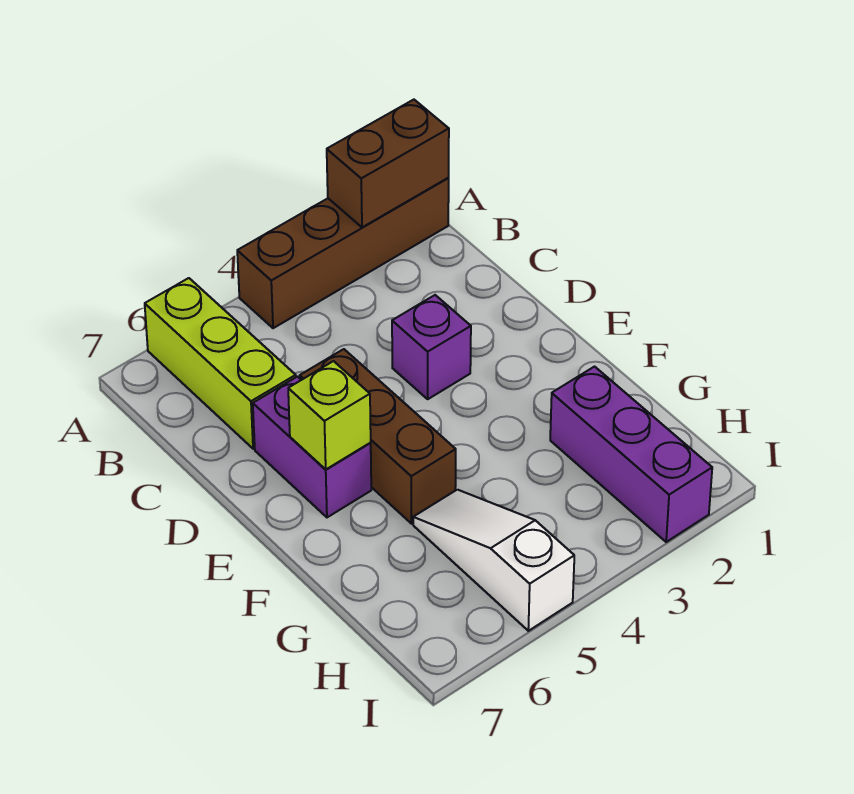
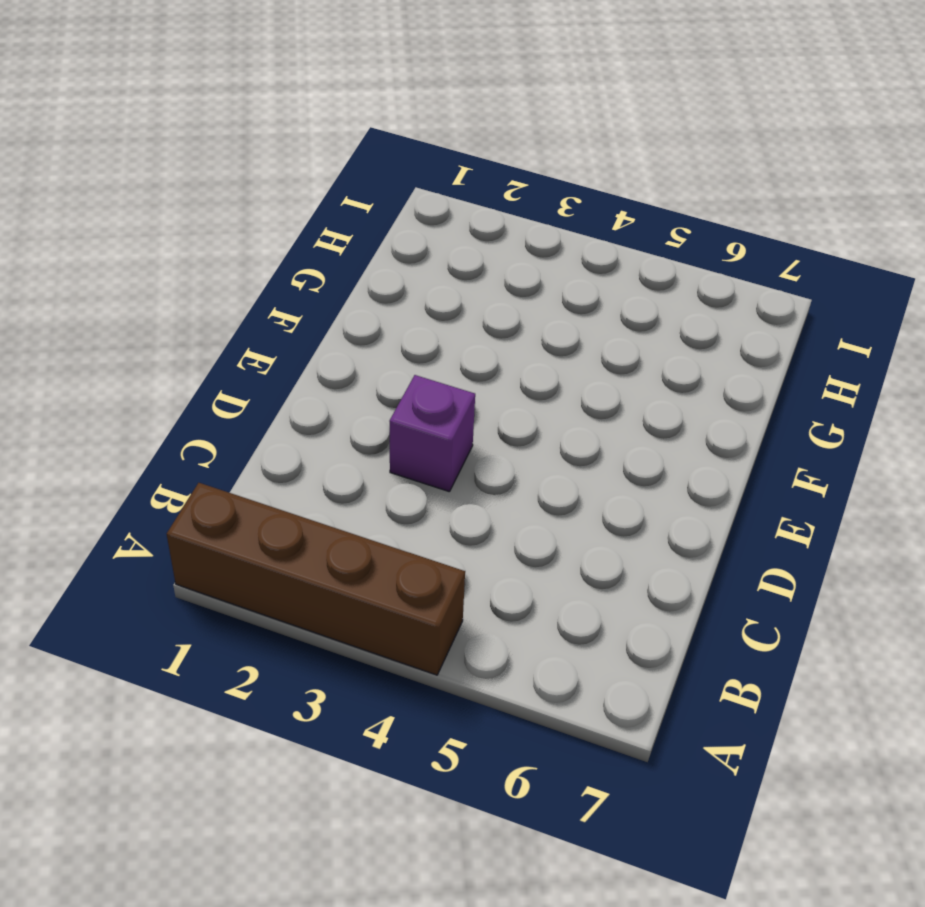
none -> lime brick A6:C6 level 1
none -> brown brick D5:F5 level 1

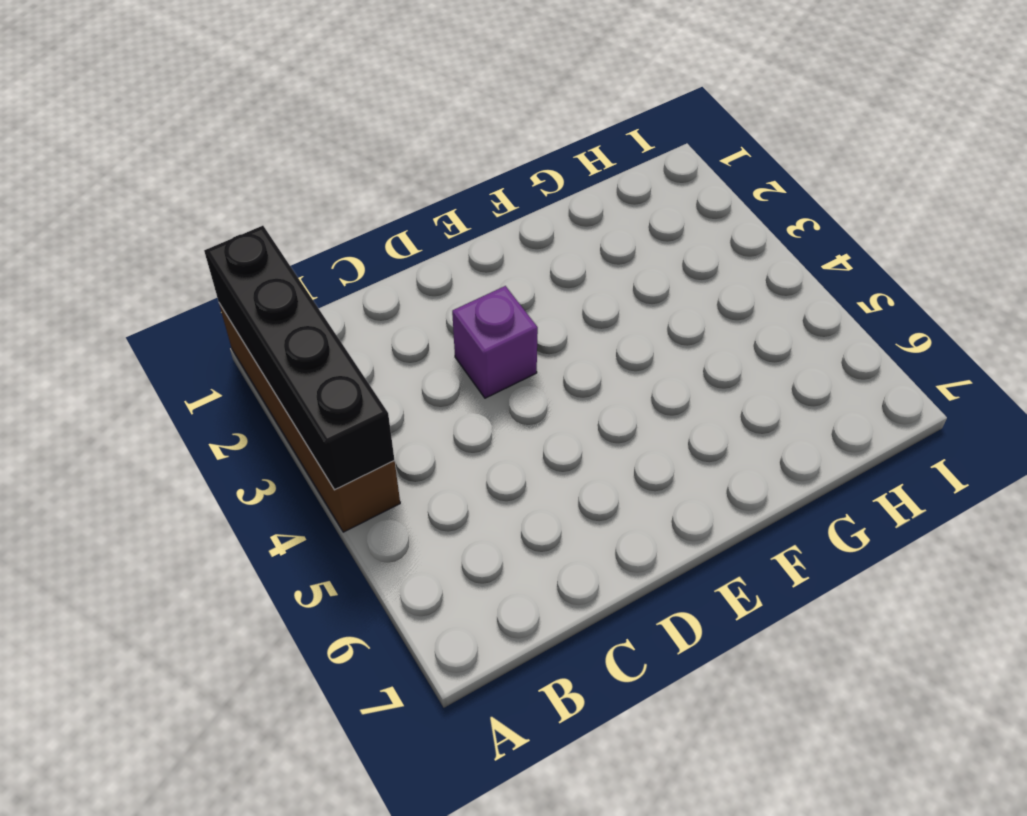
black brick A1:A4 level 2 -> brown brick A1:A2 level 2
none -> lime brick A6:C6 level 1
none -> brown brick D5:F5 level 1

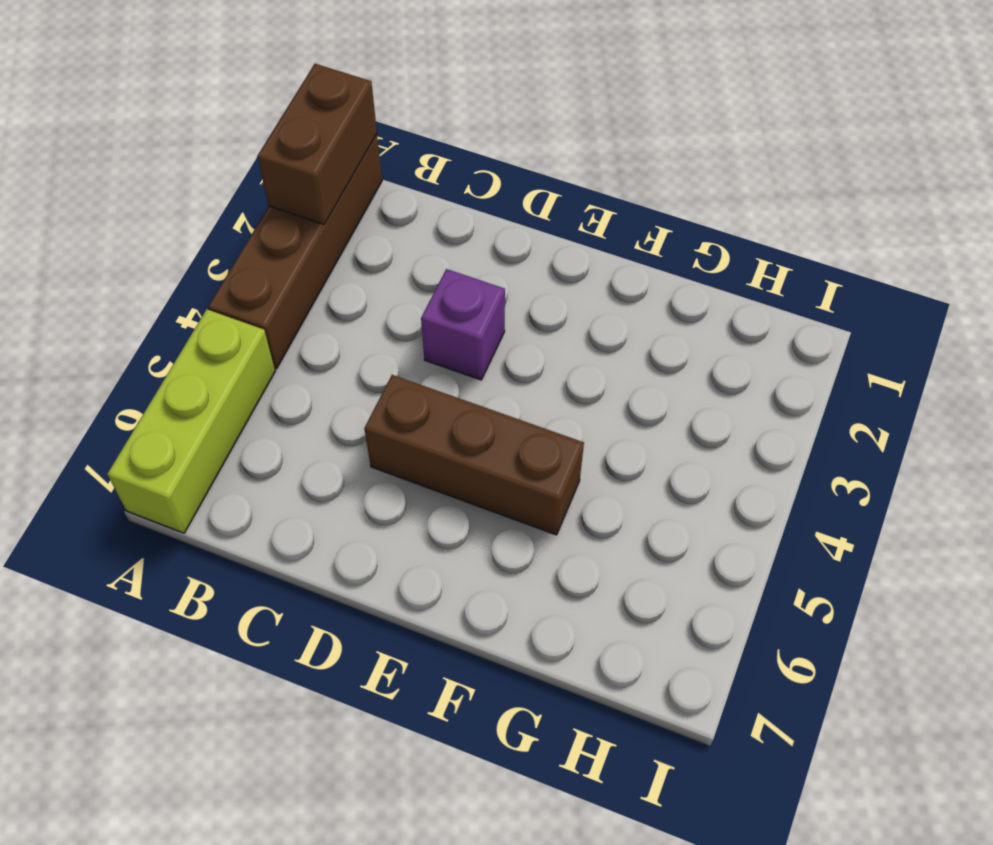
lime brick A5:A7 level 1 -> lime brick A6:C6 level 1
none -> purple brick D6:E6 level 1
none -> purple brick G2:I2 level 1

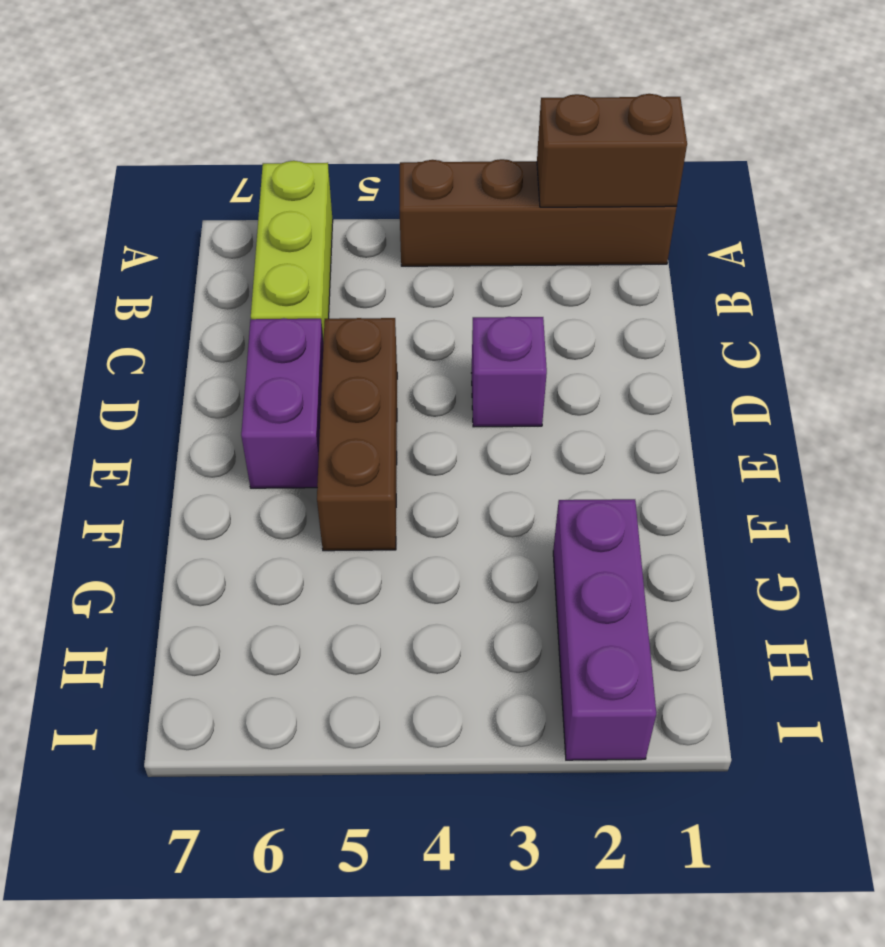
none -> white slope G5:I5 level 1 top I
none -> lime brick E6 level 2

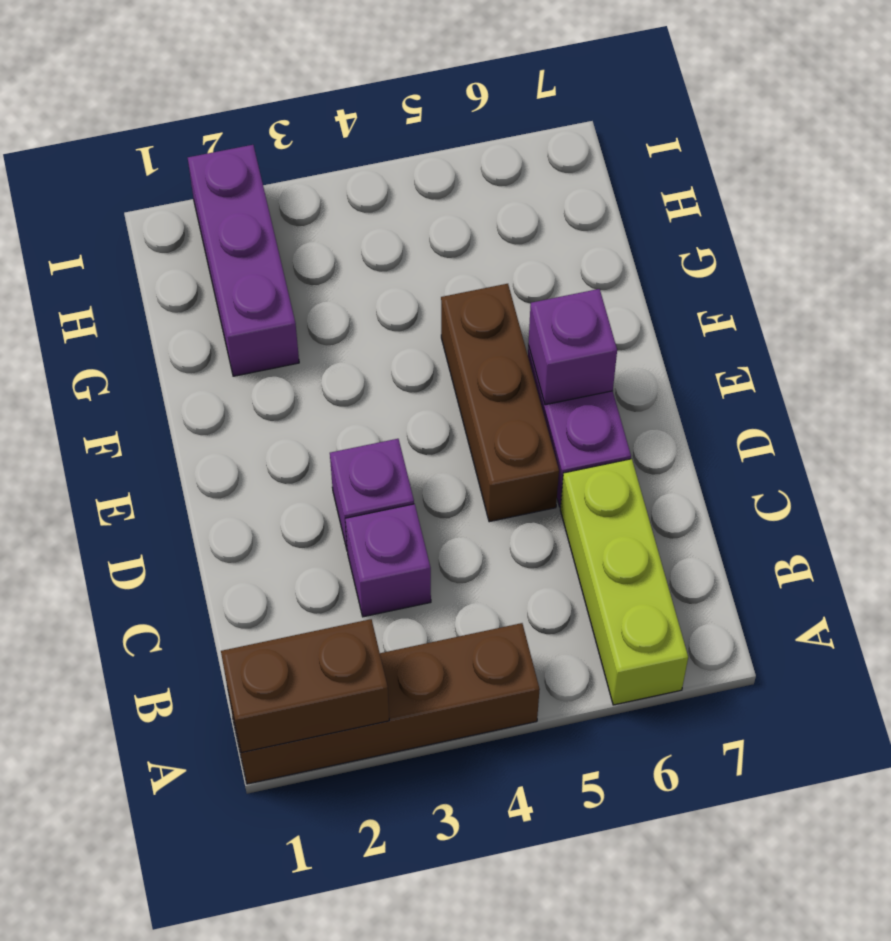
purple brick C3 level 1 -> none
purple brick E6 level 2 -> lime brick E6 level 2
none -> white slope G5:I5 level 1 top I

